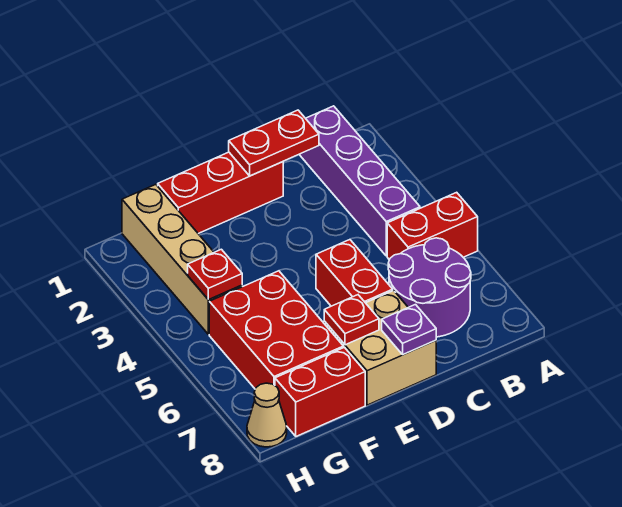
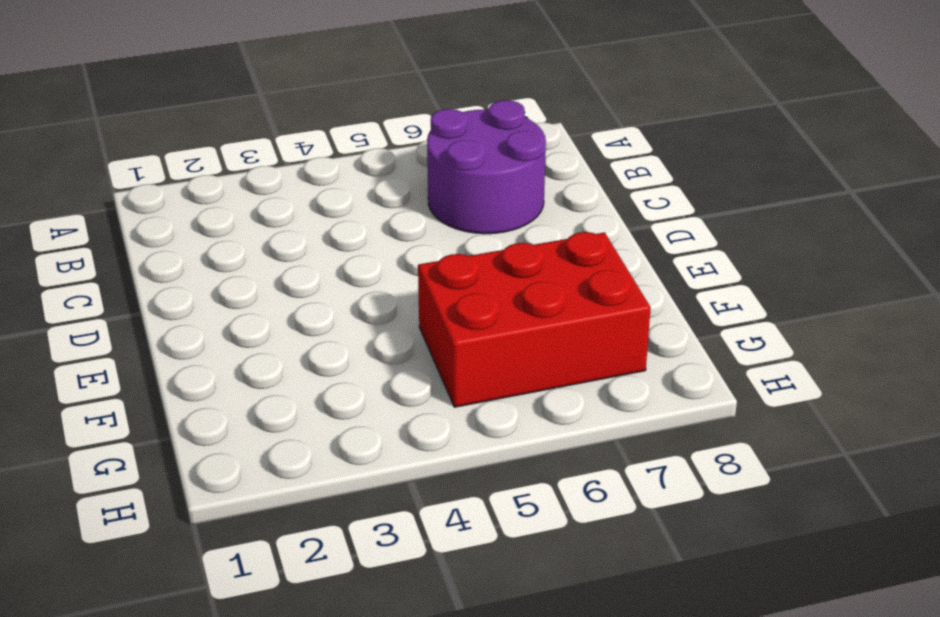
none -> red brick A5:B5 level 1
none -> purple brick B1:B4 level 1
none -> red brick D1:F1 level 1

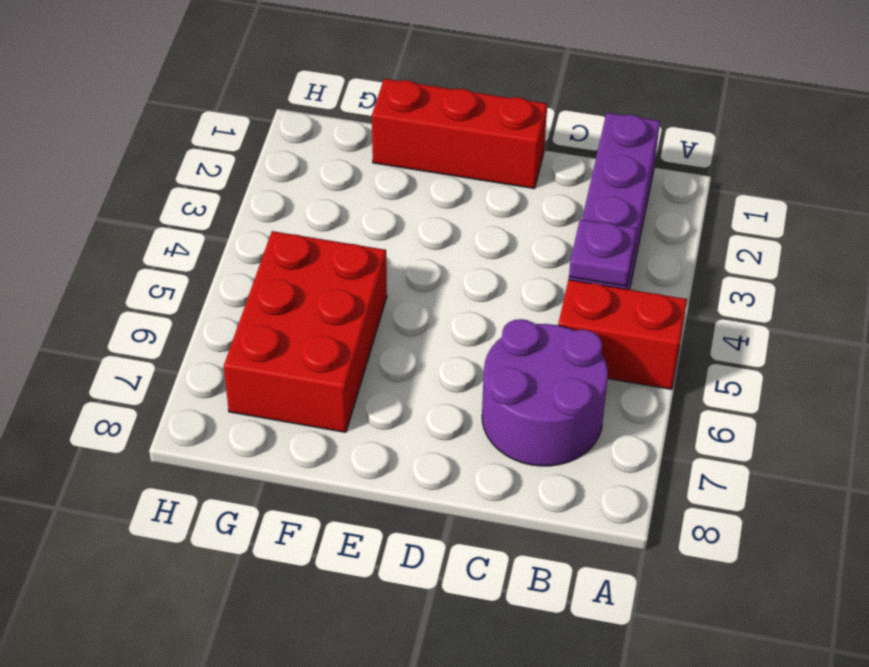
purple plate B4 level 2 -> purple plate D8 level 2
none -> red brick D5:D6 level 1
none -> tan brick D7:E8 level 1
none -> red brick F8:G8 level 1

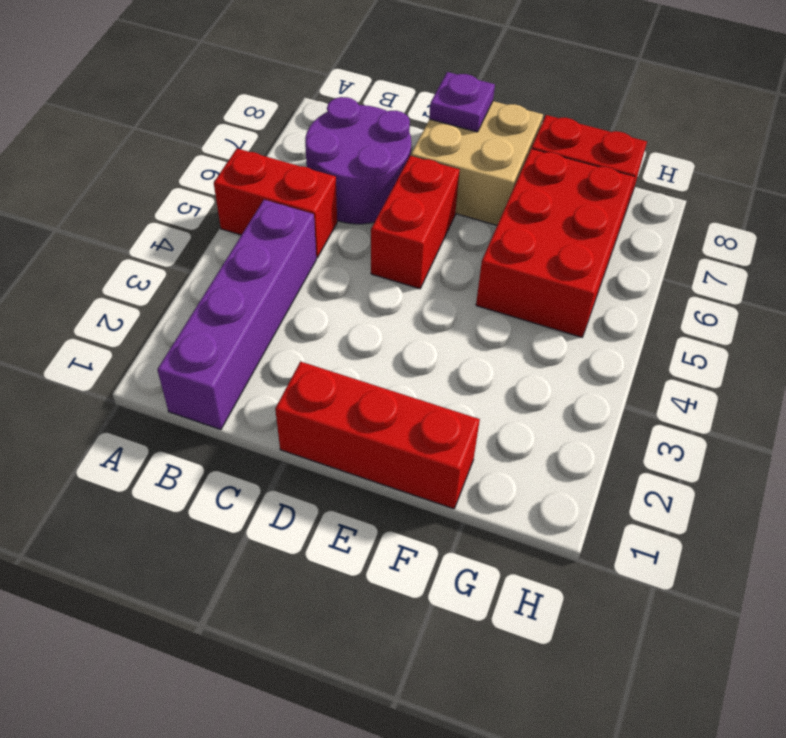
none -> tan brick G1:G4 level 1
none -> tan cone H8 level 1
none -> red plate C1:D1 level 2

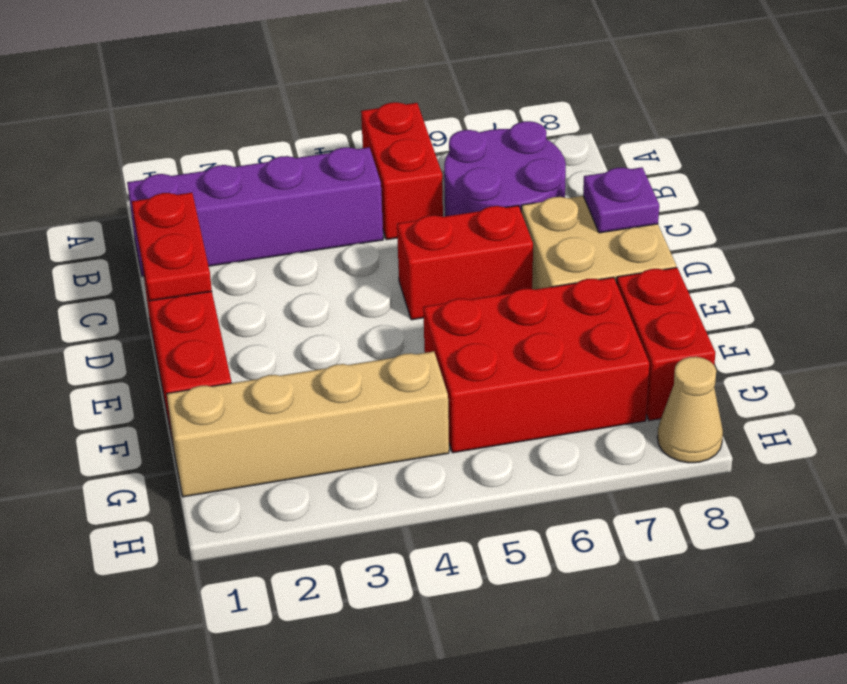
none -> red plate E7 level 2
none -> red plate G4 level 2

